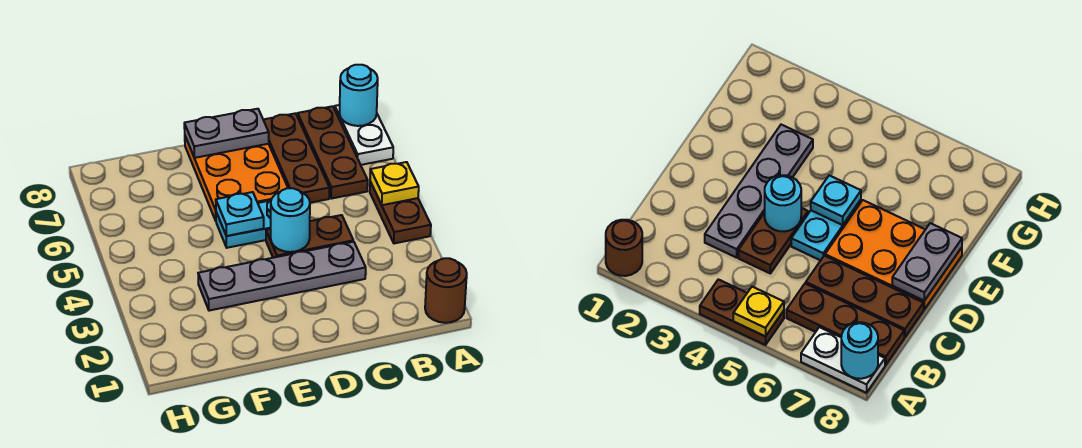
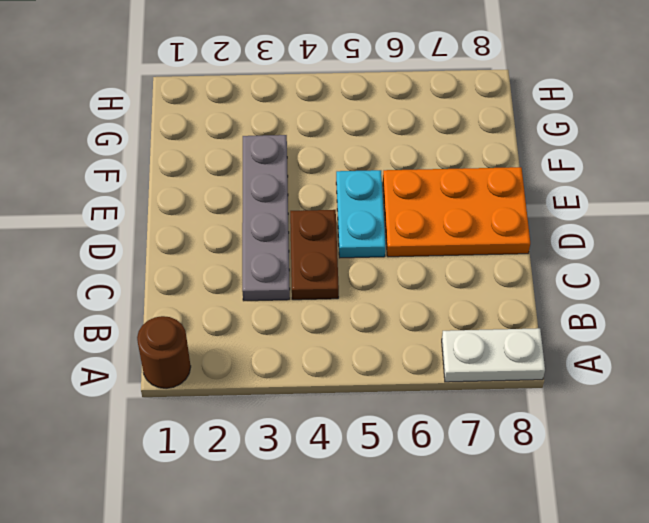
none -> brown plate A4:A5 level 1
none -> brown plate B6:B8 level 1
none -> brown plate C6:C8 level 1

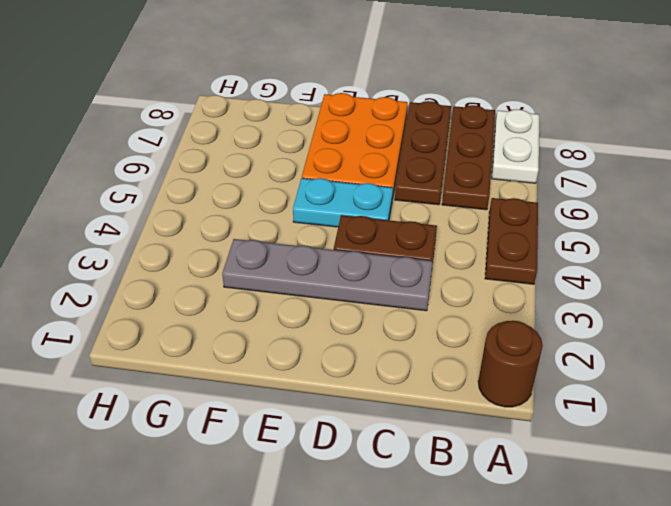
none -> yellow plate A5 level 2
none -> cyan round brick A8 level 2
none -> cyan round brick D4 level 2

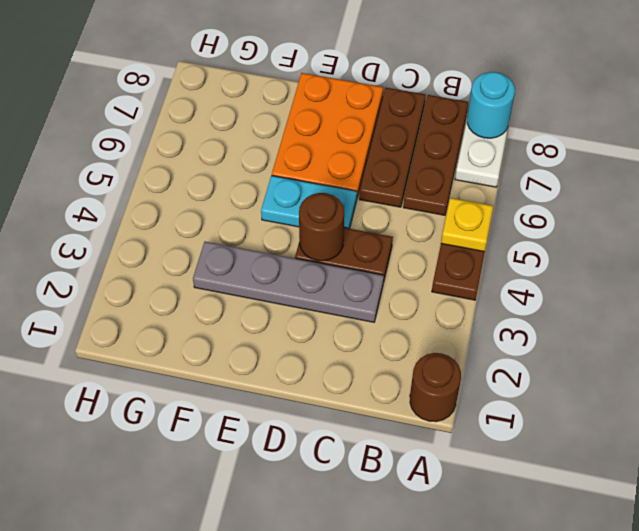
brown round brick D4 level 2 -> cyan round brick D4 level 2
none -> grey plate D8:E8 level 2
none -> cyan plate E5 level 2

